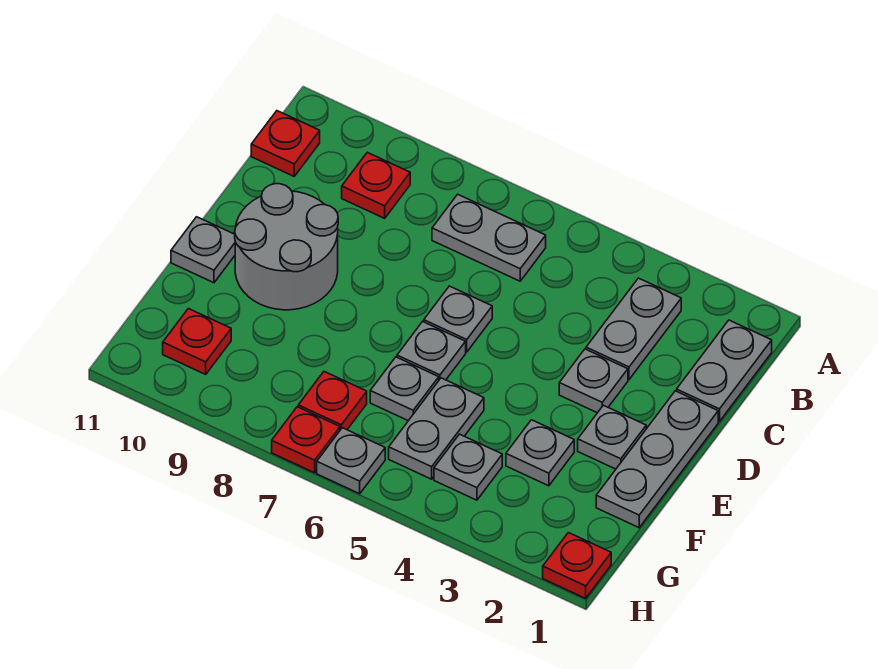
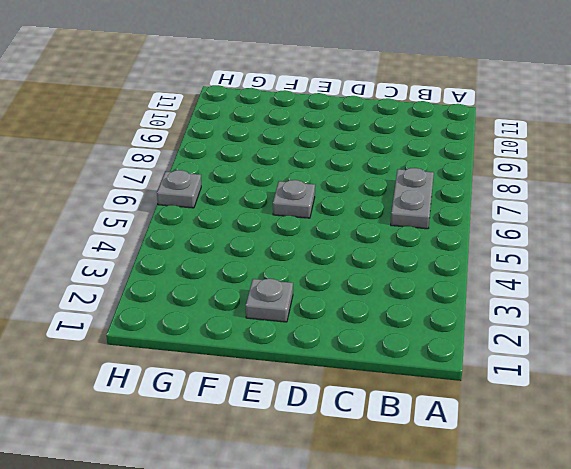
none -> grey plate B1:C1 level 1
none -> grey plate B3:C3 level 1
none -> red plate B9 level 1

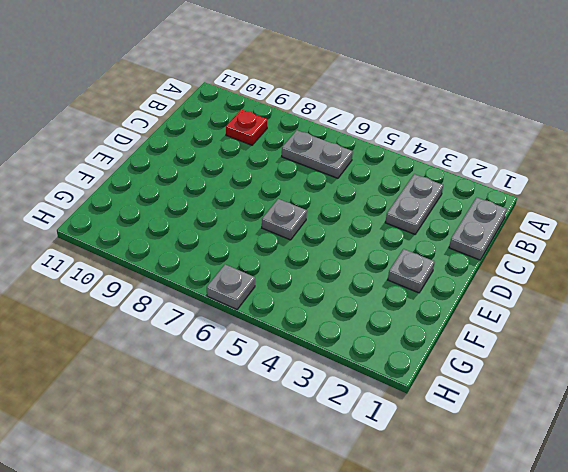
none -> red plate B11 level 1
none -> grey plate D1:F1 level 1
none -> grey plate D3 level 1

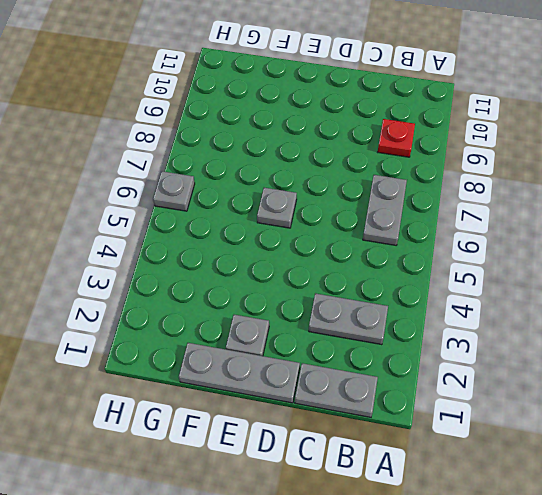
none -> red plate B11 level 1
none -> grey plate D3 level 1
none -> grey plate D6 level 1

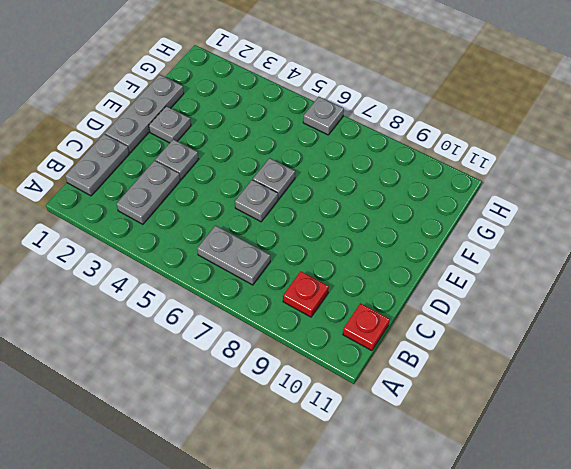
none -> grey round brick D9:E10 level 1
none -> grey plate E11 level 1
none -> grey plate F3 level 1

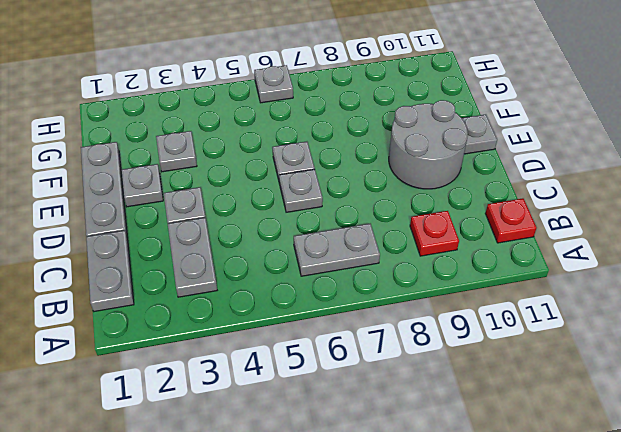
none -> grey plate F5:G5 level 1
none -> grey plate F6 level 1
none -> grey plate G4 level 1

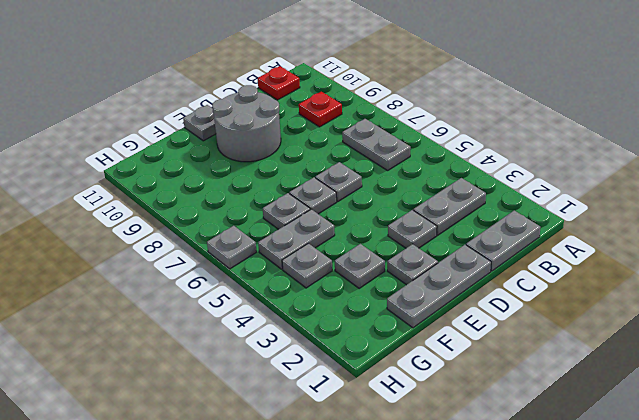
none -> red plate G7 level 1
none -> red plate G10 level 1
none -> red plate H1 level 1

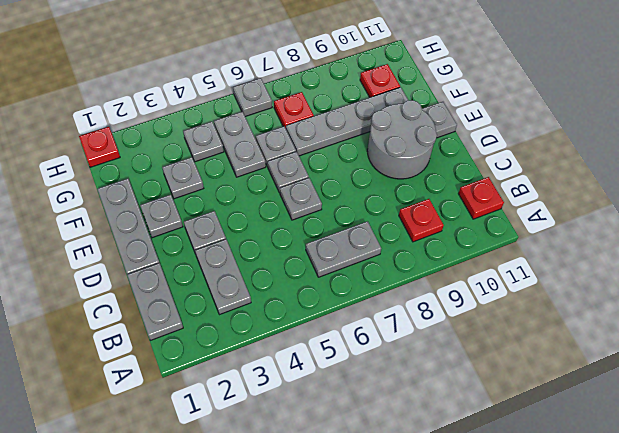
grey plate F7:F10 level 1 -> none
none -> red plate H7 level 1

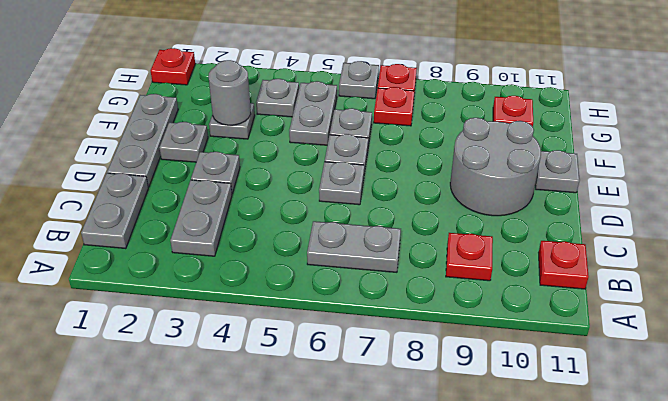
grey round brick F3 level 2 -> none

